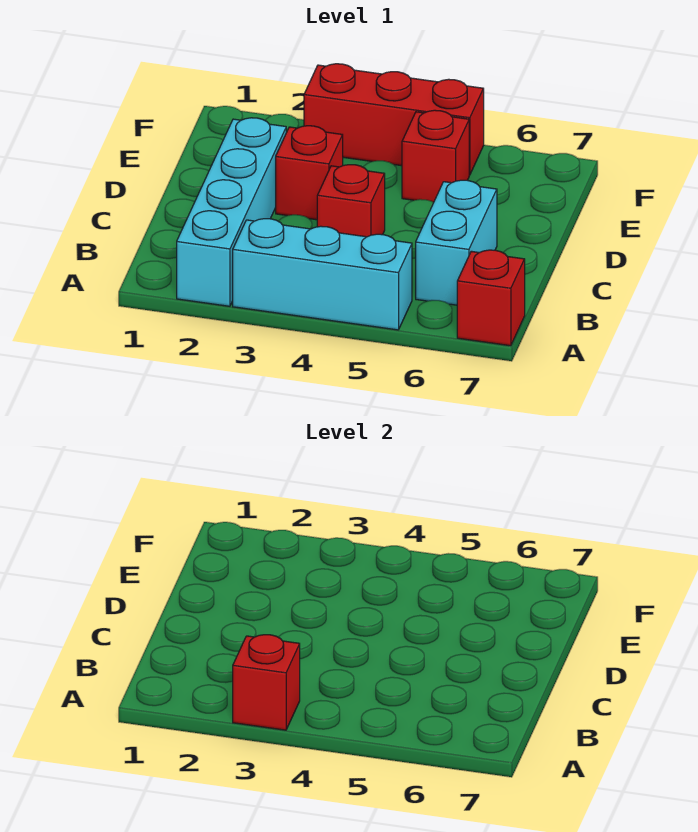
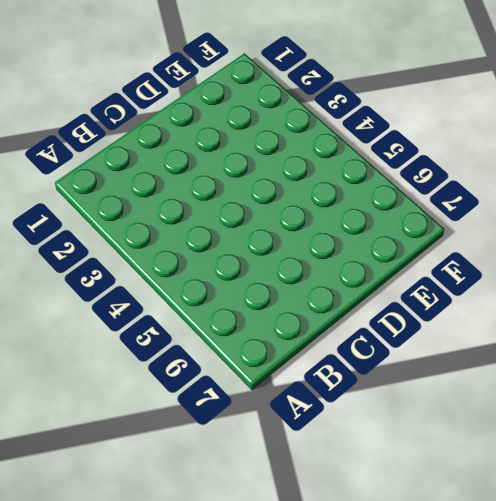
none -> cyan brick A2:D2 level 1
none -> cyan brick A3:A5 level 1

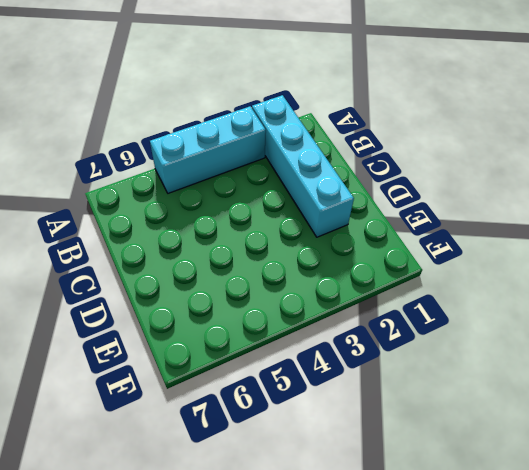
none -> red brick A7 level 1
none -> cyan brick B6:C6 level 1

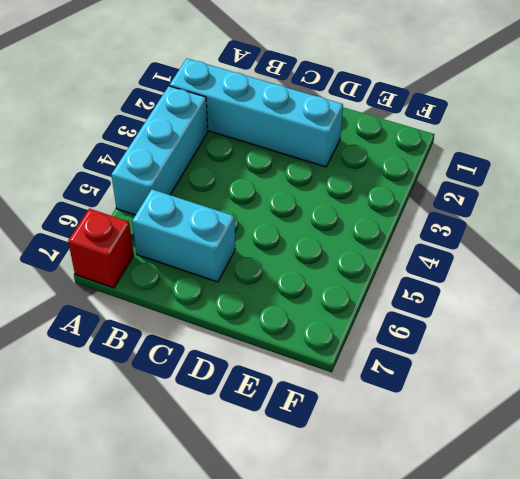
none -> red brick C4 level 1
none -> red brick D3 level 1

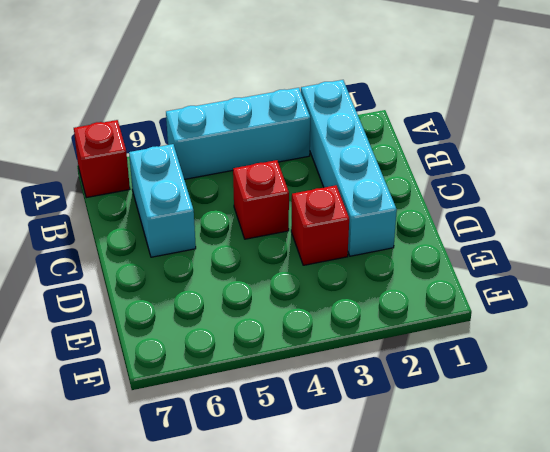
none -> red brick E5 level 1
none -> red brick F3:F5 level 1

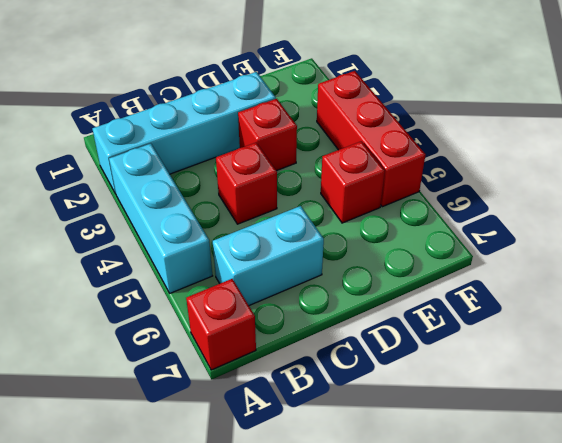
none -> red brick A3 level 2

